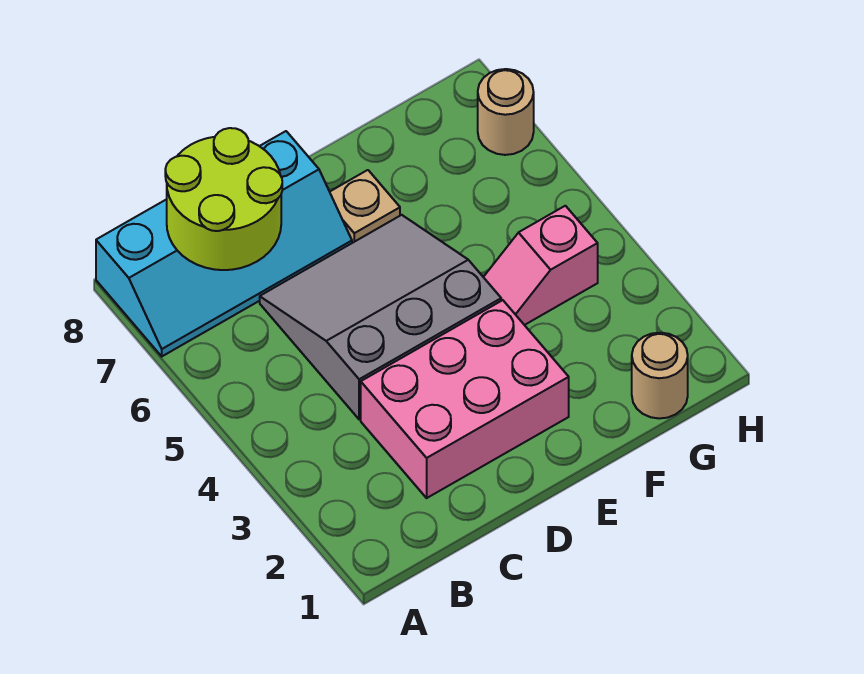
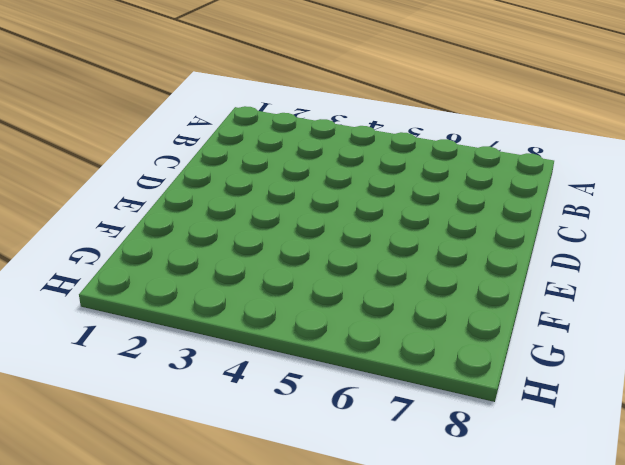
none -> cyan slope A7:D8 level 1 top 8
none -> pink brick C2:E3 level 1

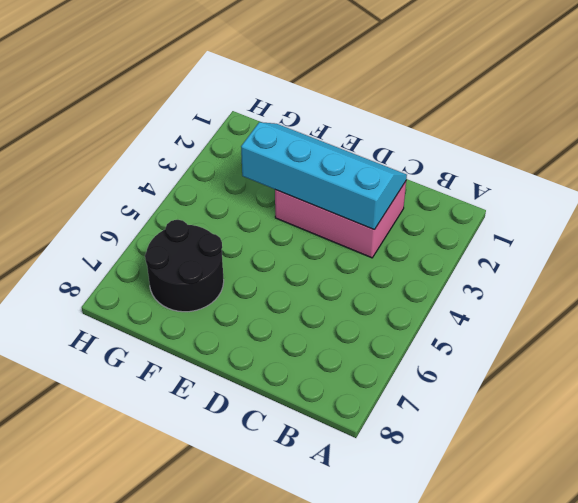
cyan slope C2:F3 level 2 top 3 -> cyan slope A7:D8 level 1 top 8
black round brick F6:G7 level 1 -> none
none -> grey slope C4:E6 level 1 top 4
none -> tan plate E7 level 1

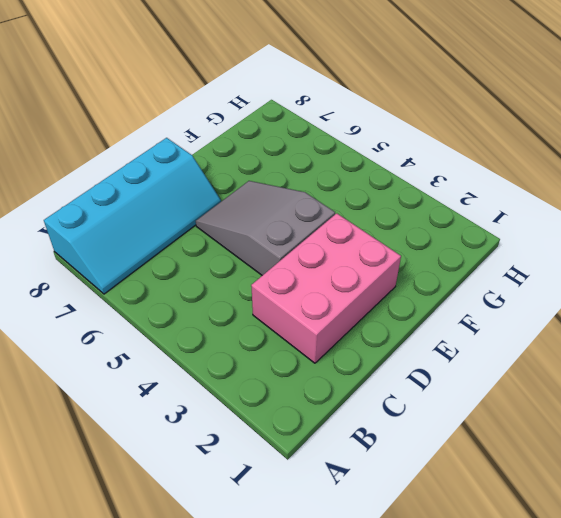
grey slope D4:E6 level 1 top 4 -> grey slope C4:E6 level 1 top 4
none -> tan plate E7 level 1
none -> pink slope F4:G4 level 1 top G

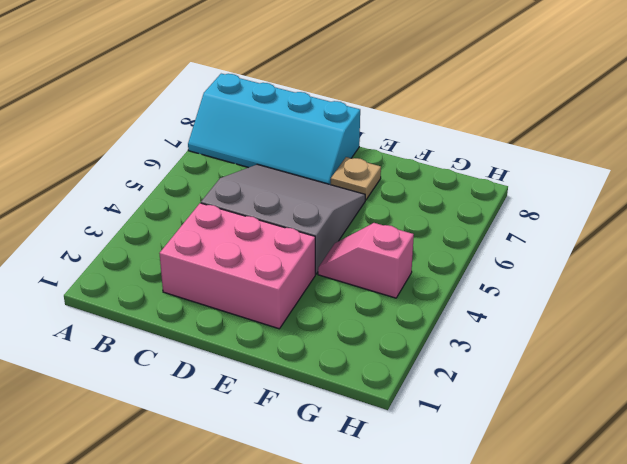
none -> tan round brick G1 level 1
none -> tan round brick H7 level 1

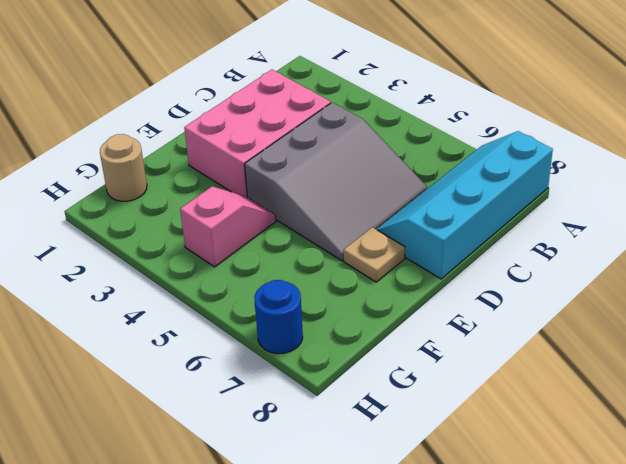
blue round brick H7 level 1 -> tan round brick H7 level 1
none -> lime round brick B7:C8 level 2

